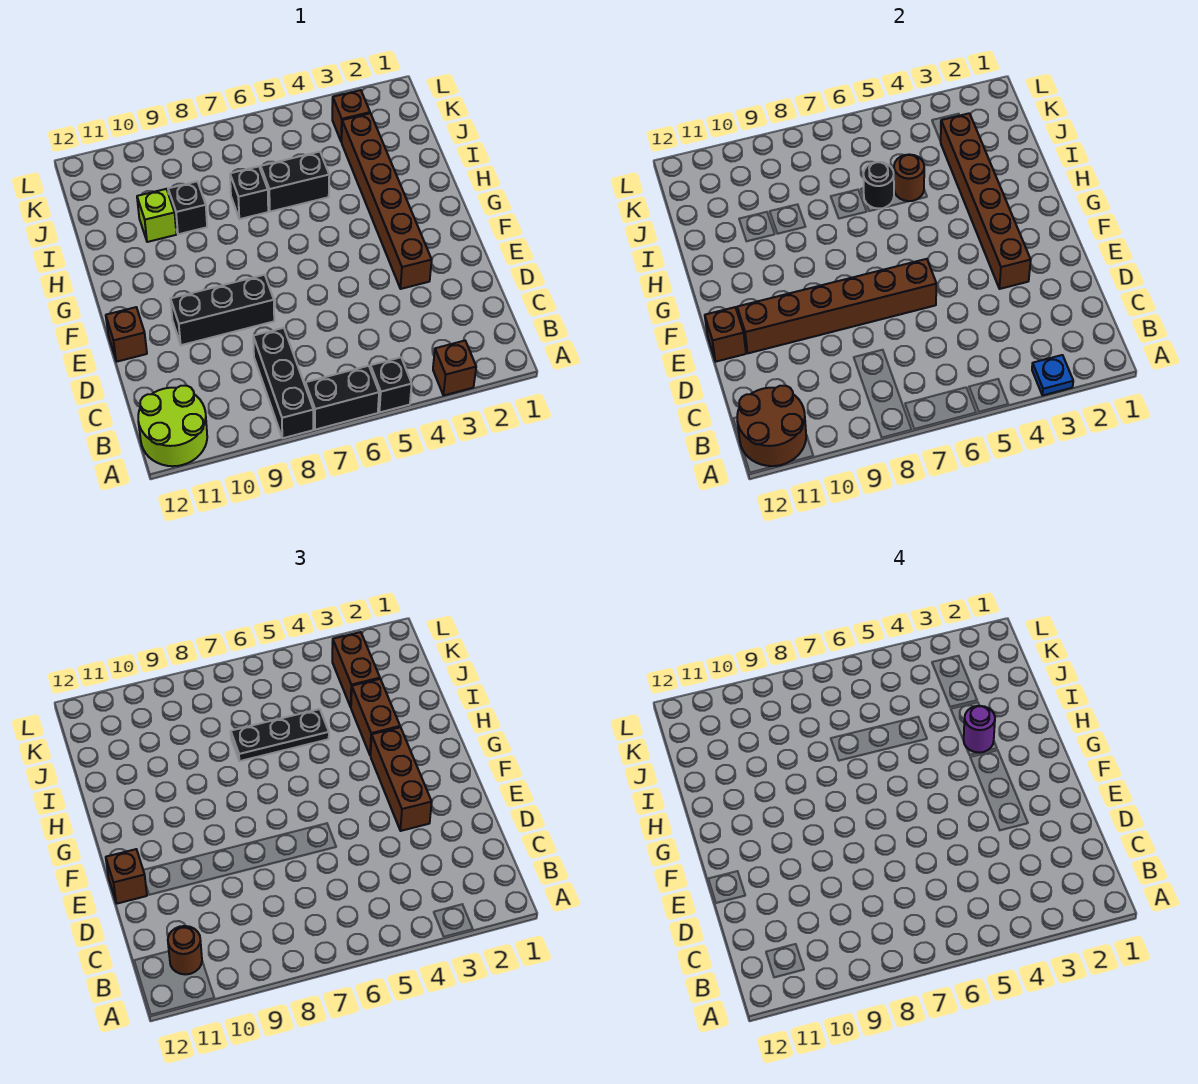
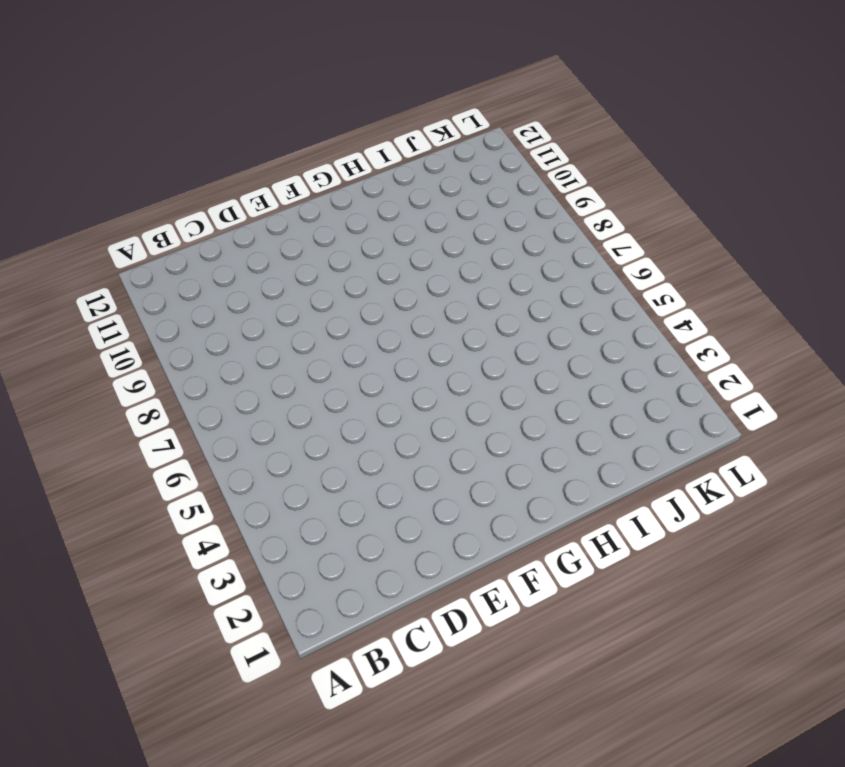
none -> brown brick A3 level 1
none -> black brick A5 level 1
none -> black brick A6:A7 level 1

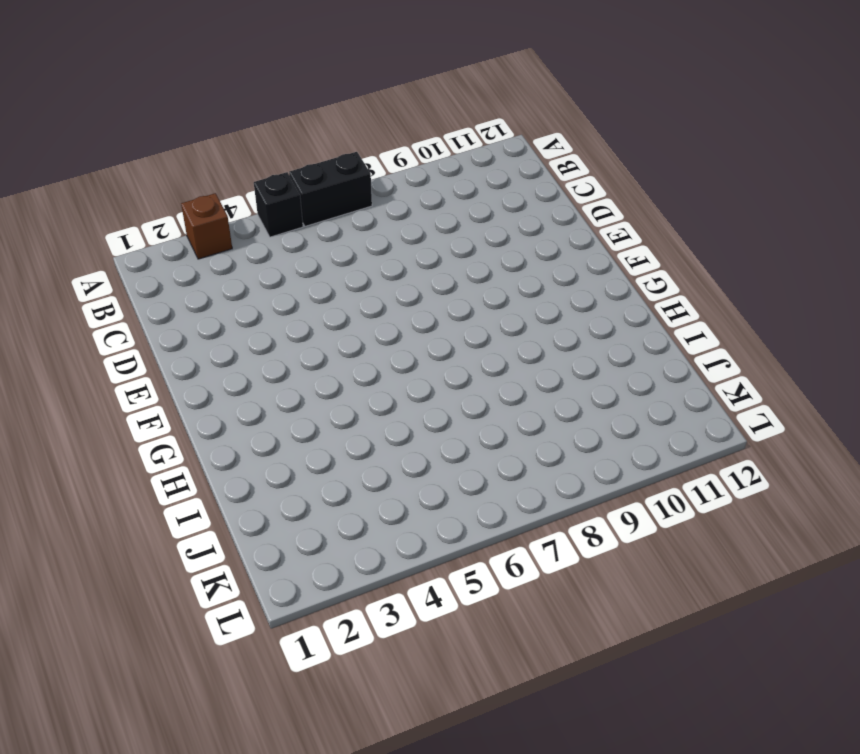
none -> black brick A8:C8 level 1
none -> lime round brick A11:B12 level 1
none -> brown brick E3:J3 level 1

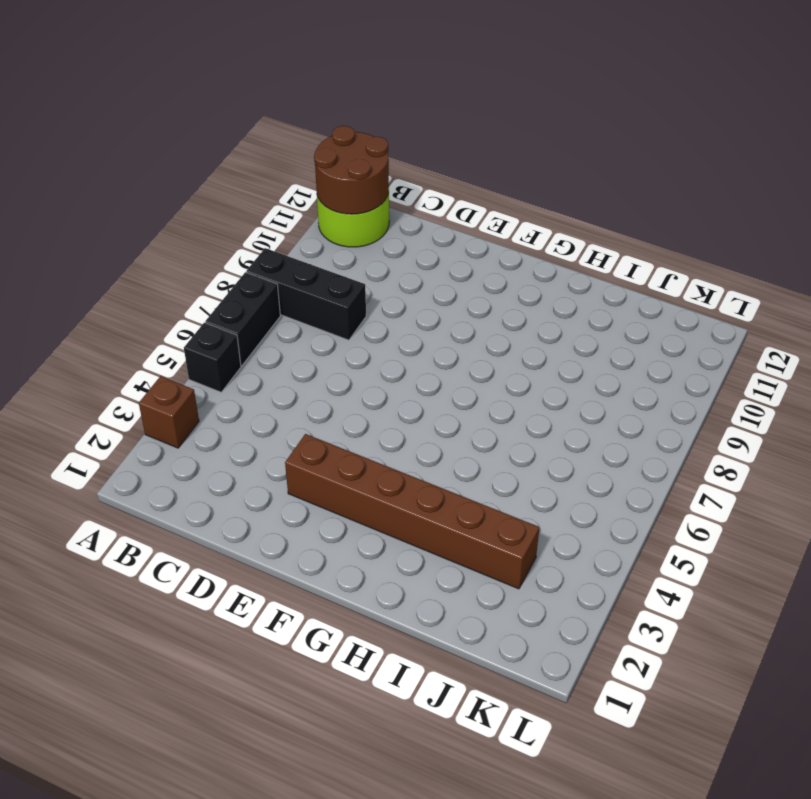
none -> black brick E8:E10 level 1
none -> brown brick E12 level 1
none -> black brick I5:I6 level 1

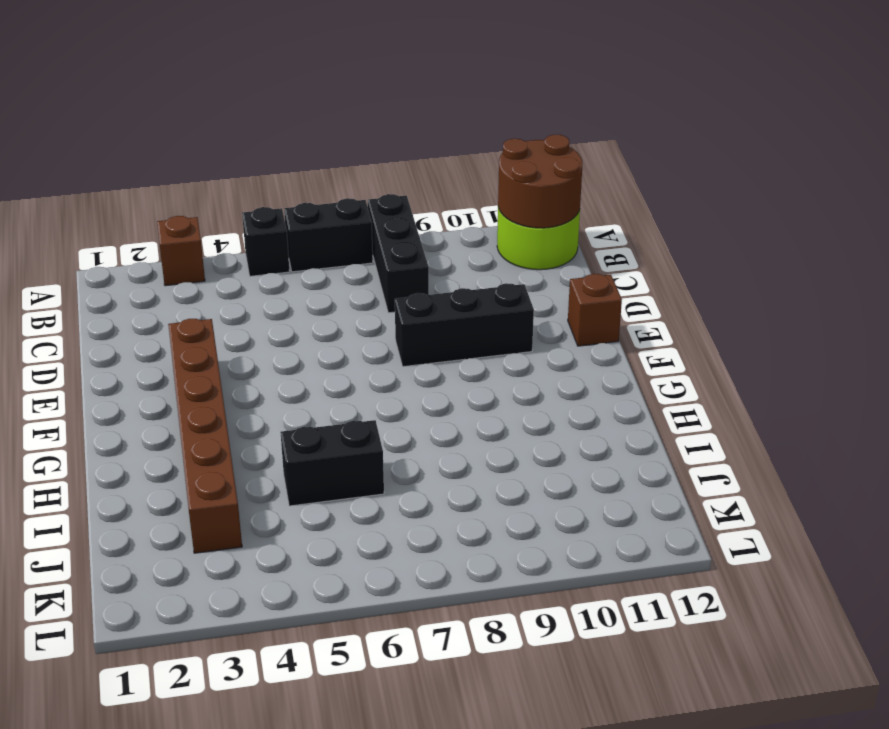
none -> black brick I7 level 1
none -> black brick I9 level 1
none -> lime brick I10 level 1

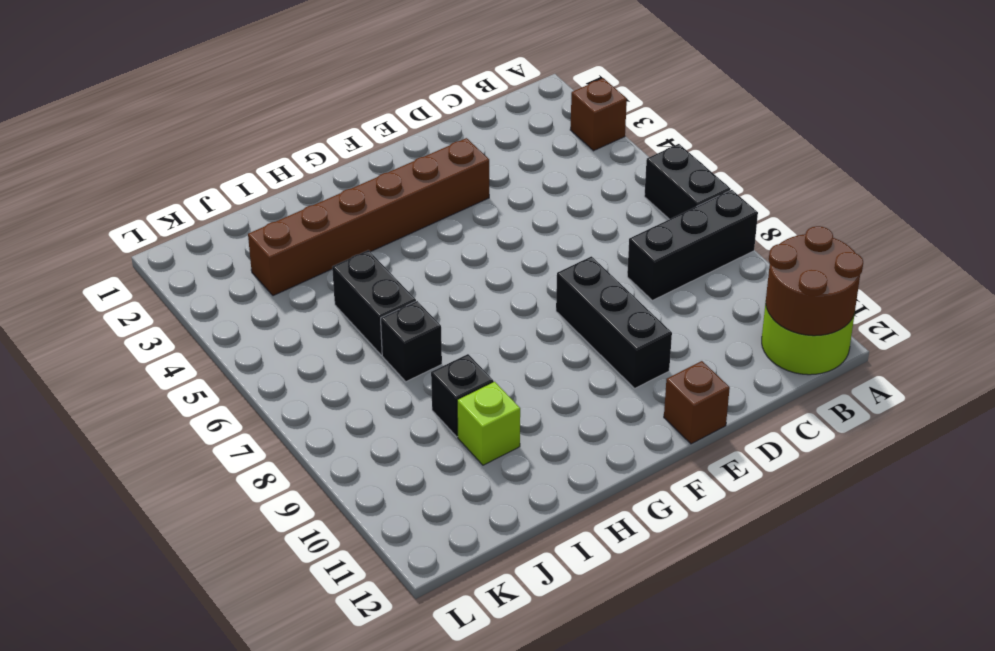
none -> black brick A5 level 1
none -> brown brick K3 level 1
none -> blue plate A3 level 2

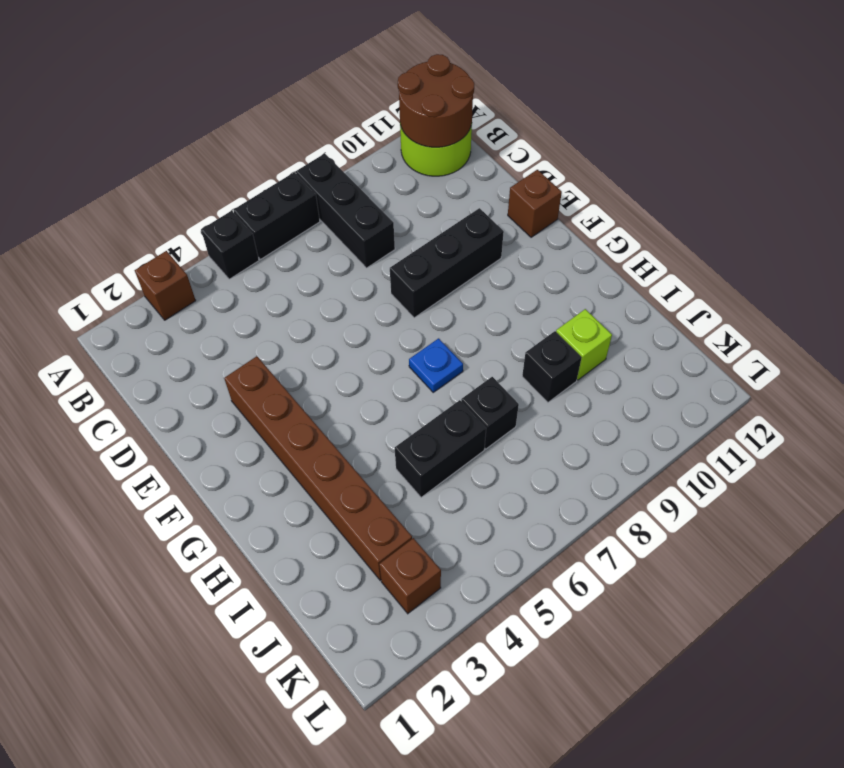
blue plate G7 level 1 -> blue plate A3 level 2
none -> brown brick E3:J3 level 2
none -> brown brick E6:E11 level 2
none -> brown brick E12 level 2

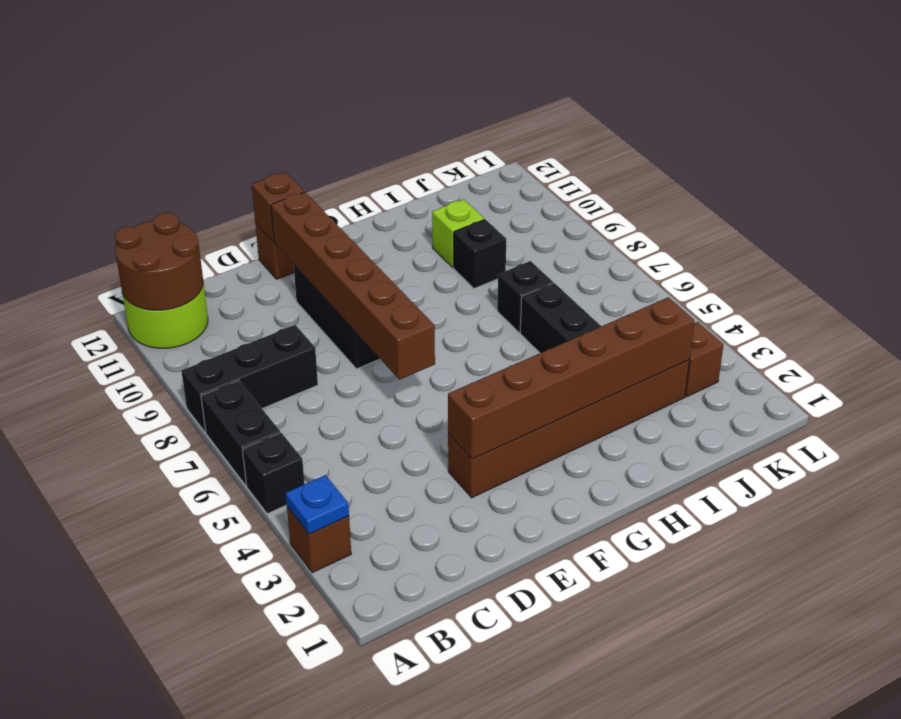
none -> brown round brick I5 level 2
none -> black round brick I6 level 2
none -> brown round brick B11 level 3

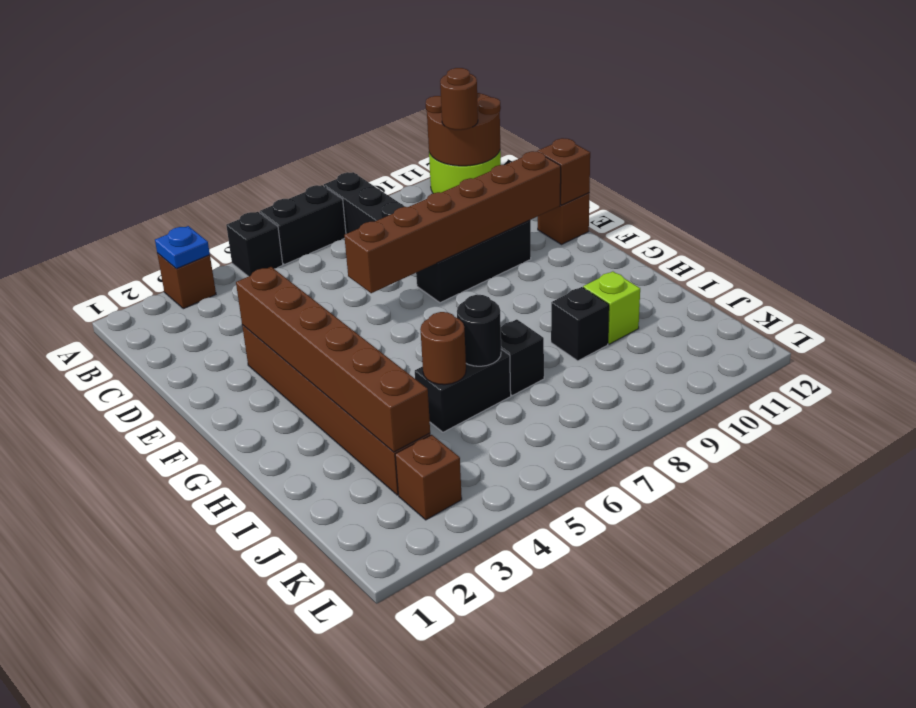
none -> brown brick E3:G3 level 3
none -> brown brick E12 level 3
none -> brown brick H3:I3 level 3

